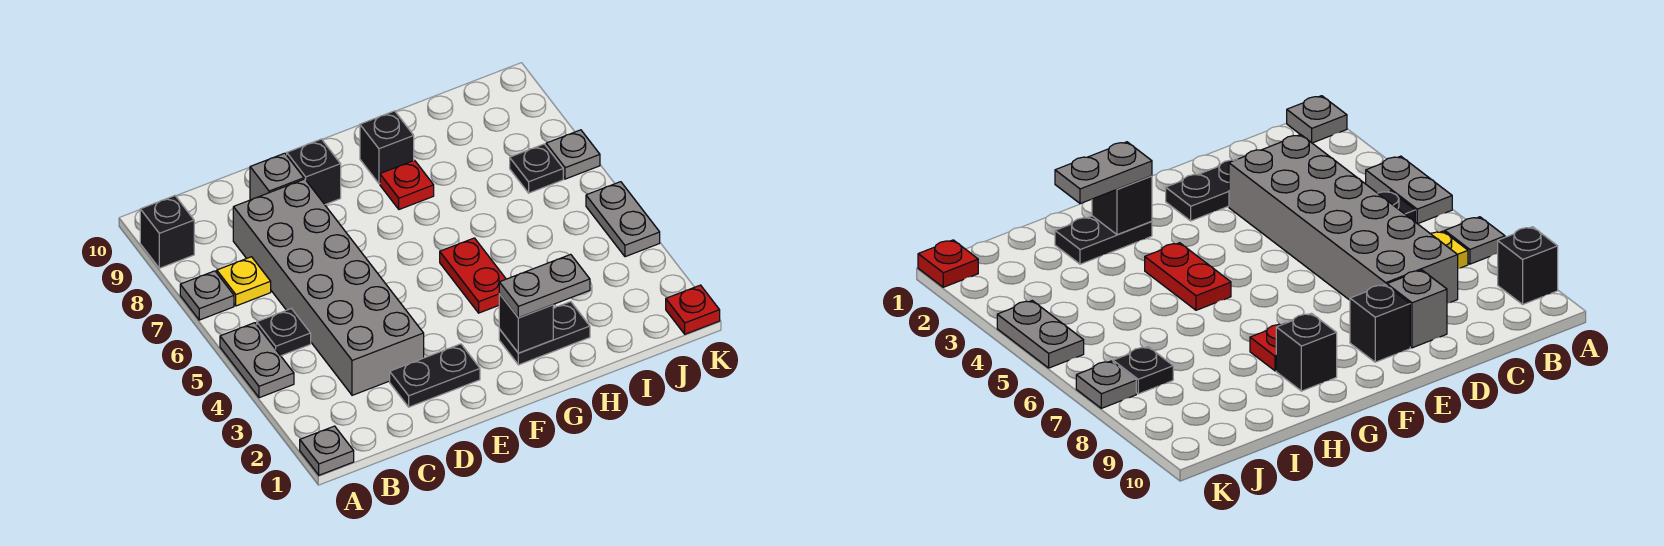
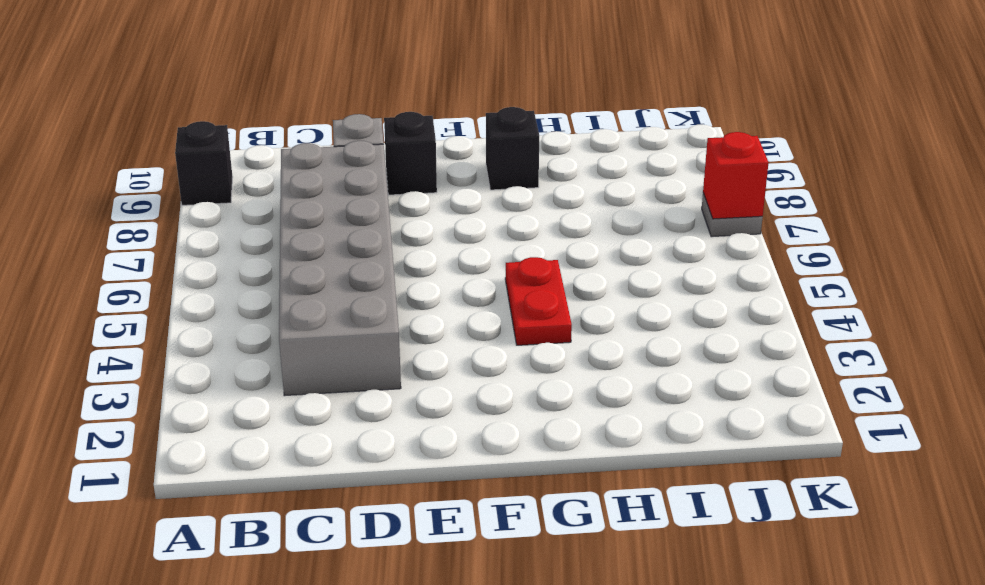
red brick K7 level 2 -> none
none -> grey plate A1 level 1
none -> grey plate A4:A5 level 1
none -> grey plate A7 level 1

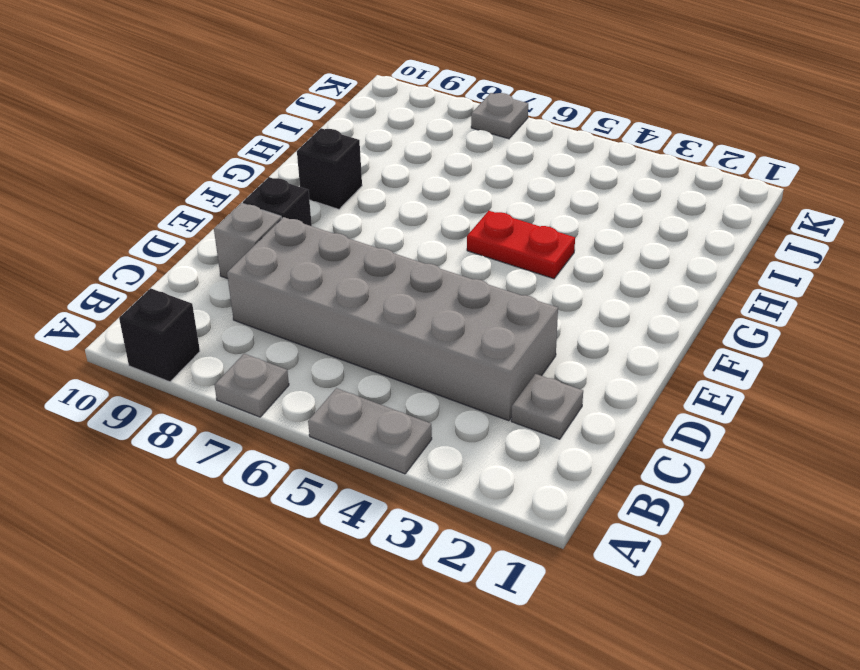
grey plate C2 level 1 -> grey plate A1 level 1
none -> black plate B5 level 1
none -> yellow plate B7 level 1
none -> black plate D2:E2 level 1

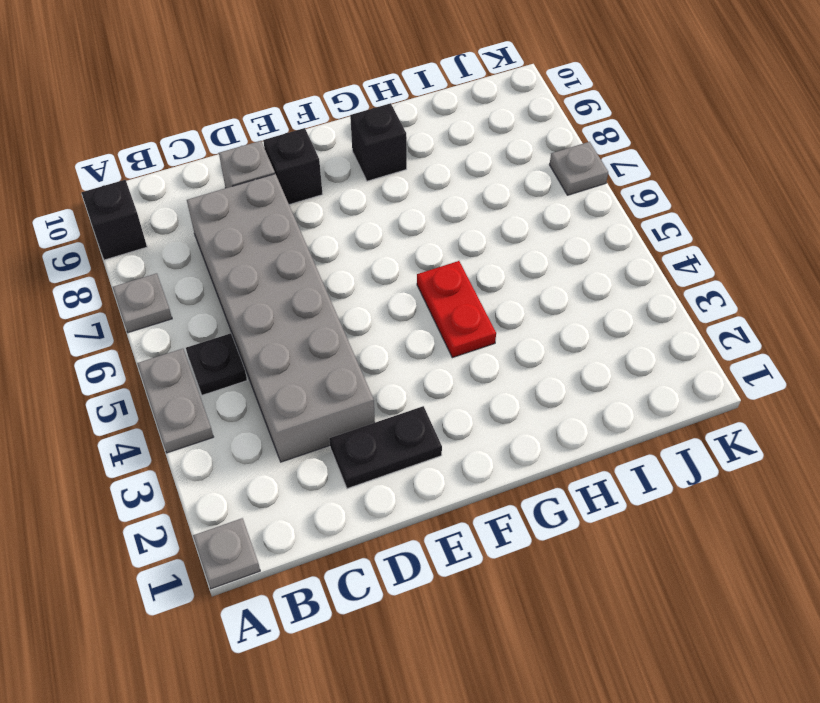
none -> yellow plate B7 level 1
none -> black plate G2:H2 level 1
none -> red plate G8 level 1

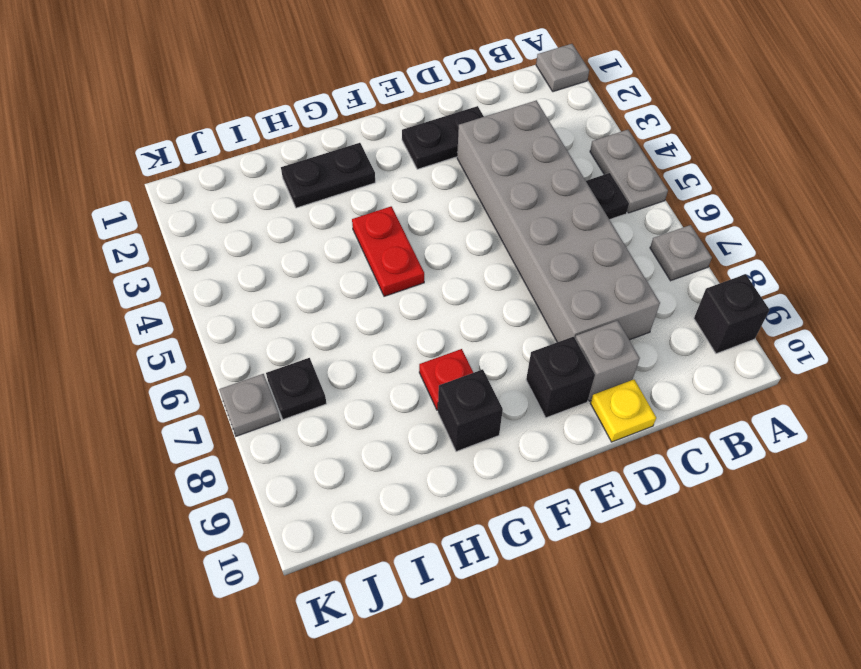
yellow plate D10 level 1 -> yellow plate B7 level 1
none -> red plate K1 level 1
none -> grey plate K4:K5 level 1
none -> black brick G2 level 2

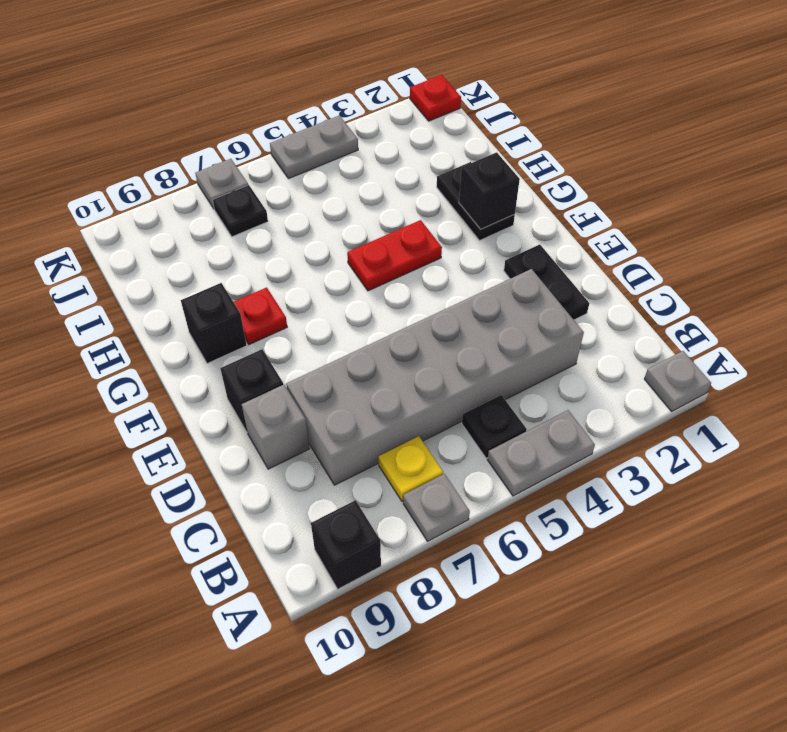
none -> grey plate G2:H2 level 3

